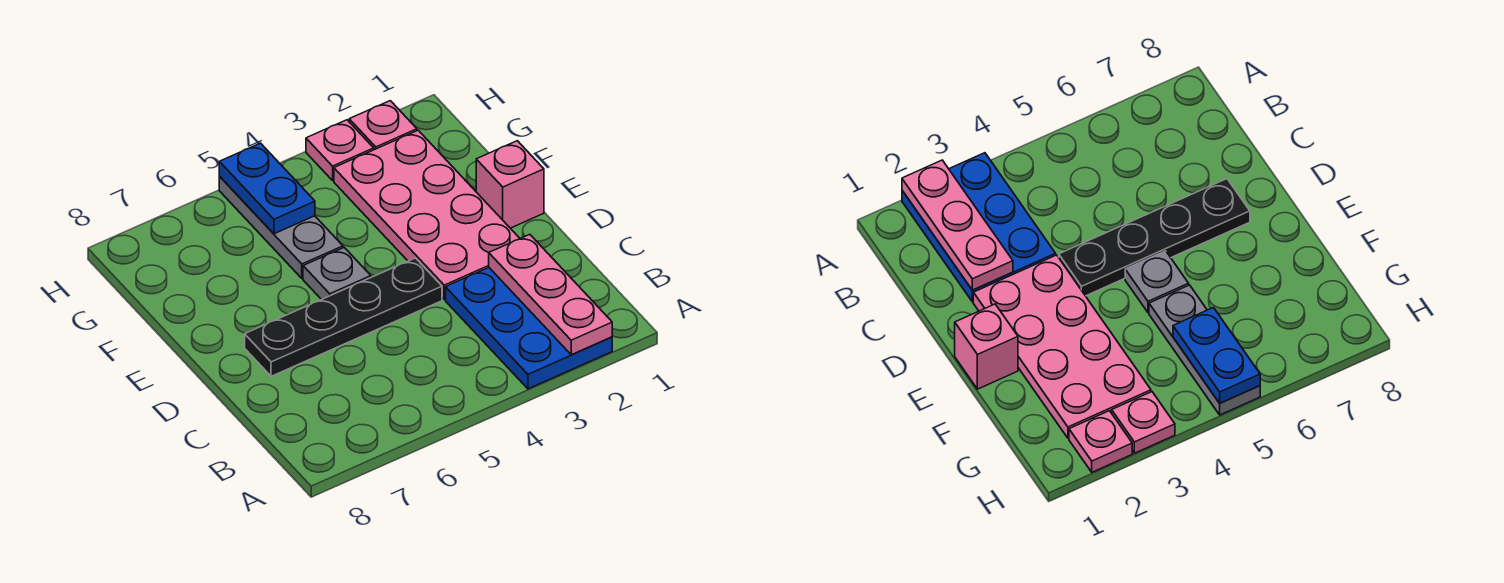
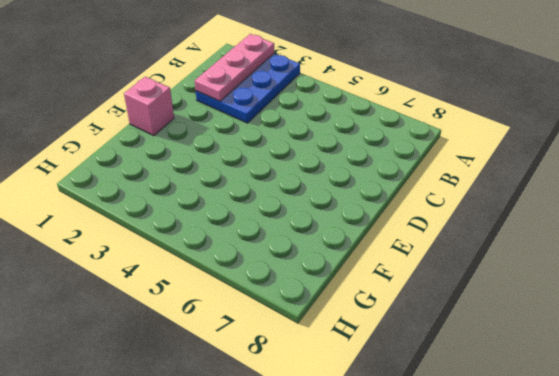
none -> pink plate D2:G3 level 1
none -> black plate D4:D7 level 1

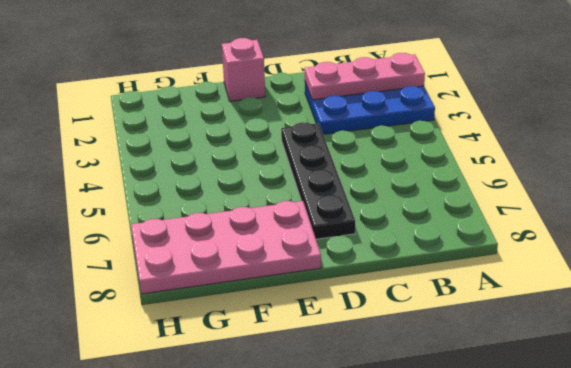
pink plate E7:H8 level 1 -> pink plate D2:G3 level 1
none -> grey plate E5 level 1
none -> grey plate F5:H5 level 1

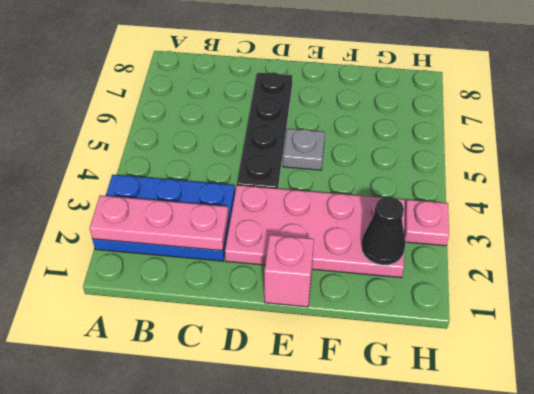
black cone G2 level 2 -> none
none -> grey plate F5:H5 level 1
none -> pink plate H2 level 1

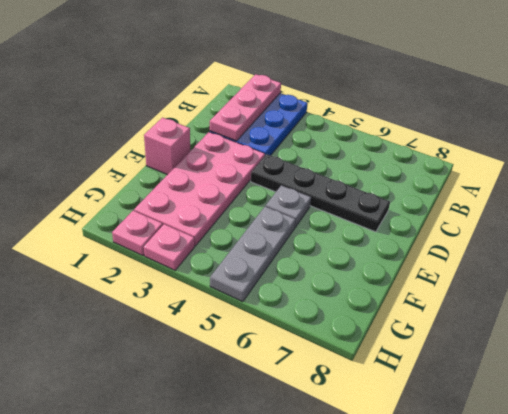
none -> blue plate G5:H5 level 2

